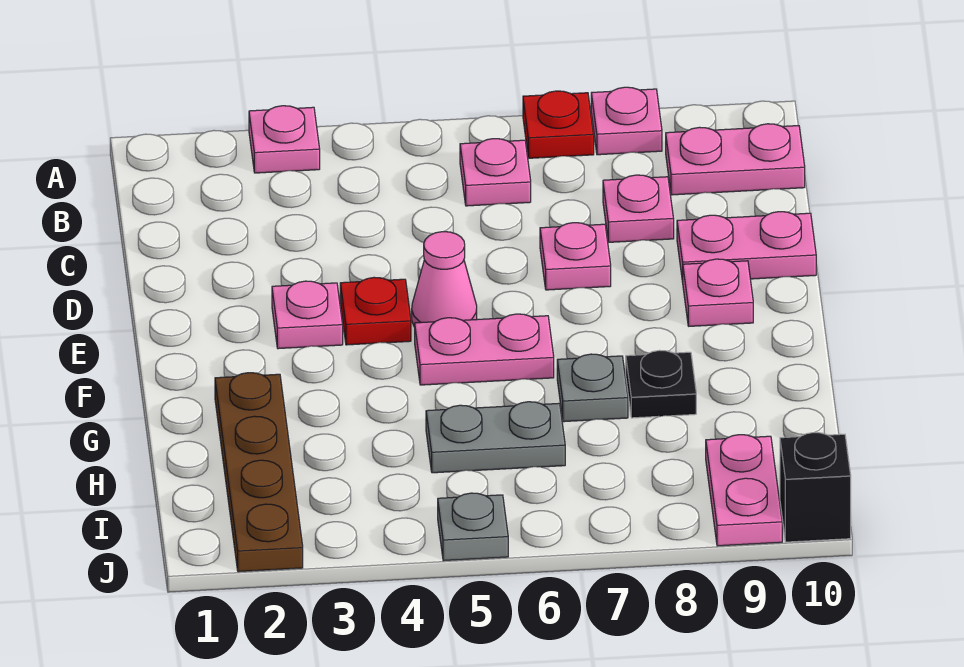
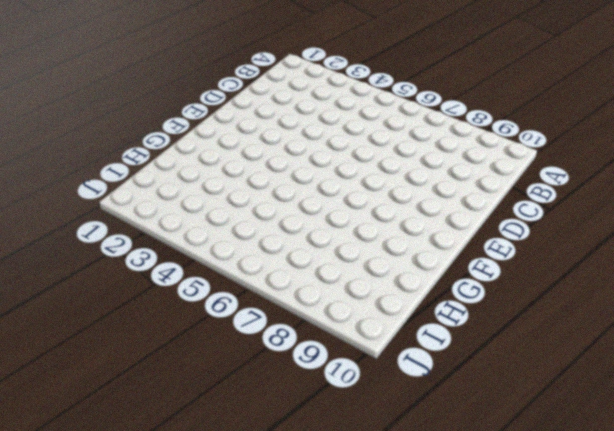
none -> pink plate A3 level 1
none -> red plate A7 level 1
none -> pink plate A8 level 1

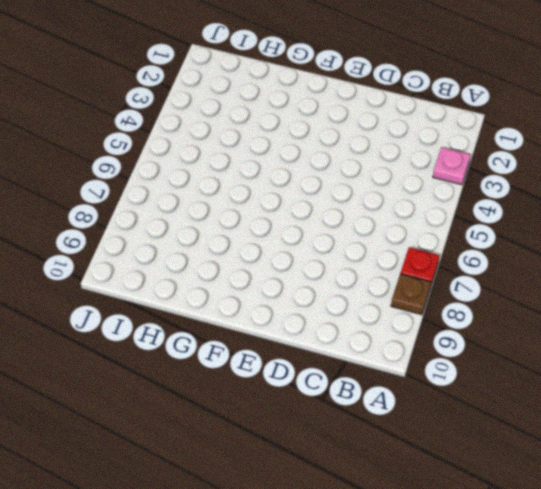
brown plate A8 level 1 -> pink plate A8 level 1
none -> pink plate B6 level 1
none -> pink plate B9:B10 level 1
none -> pink plate C8 level 1

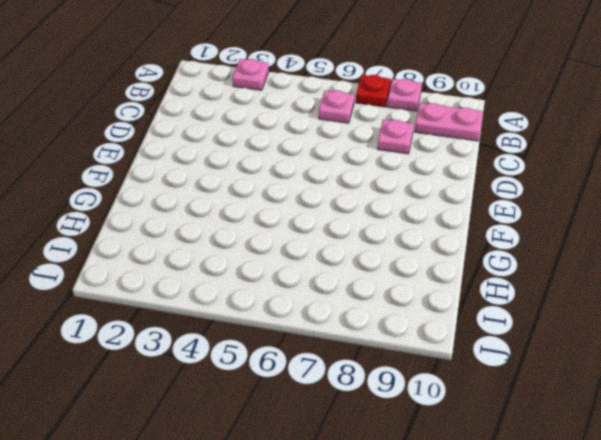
none -> pink plate D7 level 1
none -> pink plate D9:D10 level 1
none -> pink plate E3 level 1

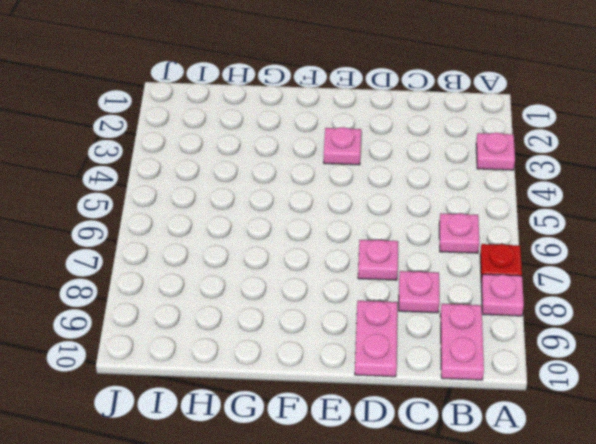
none -> red plate E4 level 1
none -> pink cone E5 level 1
none -> pink plate E9 level 1

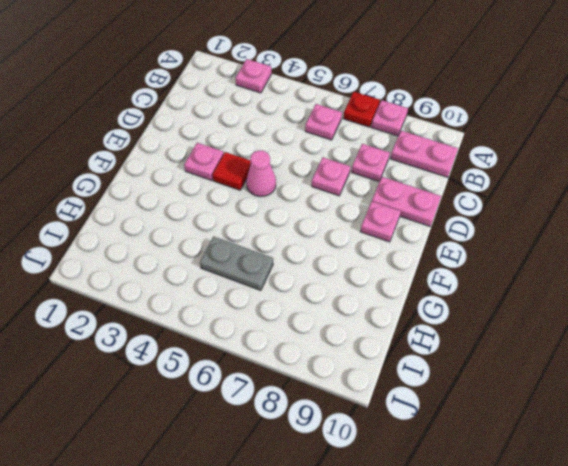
red tile E4 level 1 -> red plate E4 level 1
none -> pink plate F5:F6 level 1
none -> brown plate G2:J2 level 1
none -> grey plate G7 level 1

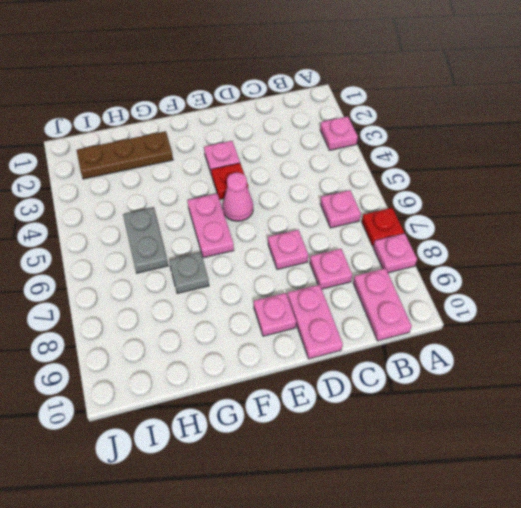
brown plate G2:I2 level 1 -> brown plate G2:J2 level 1
none -> black plate G8 level 1
none -> pink plate I9:J9 level 1
none -> grey plate J5 level 1

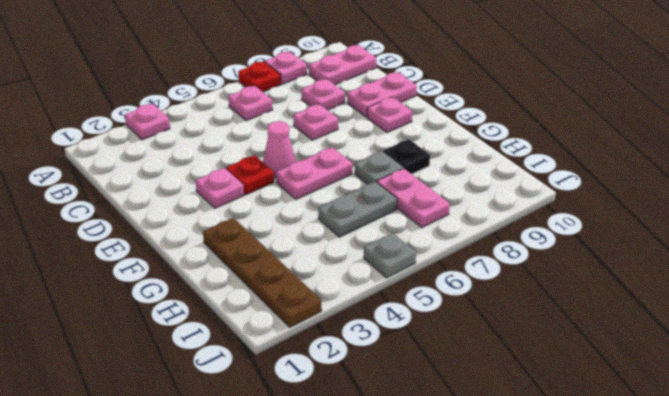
pink plate H7:I7 level 1 -> pink plate I9:J9 level 1
none -> black brick J10 level 1

